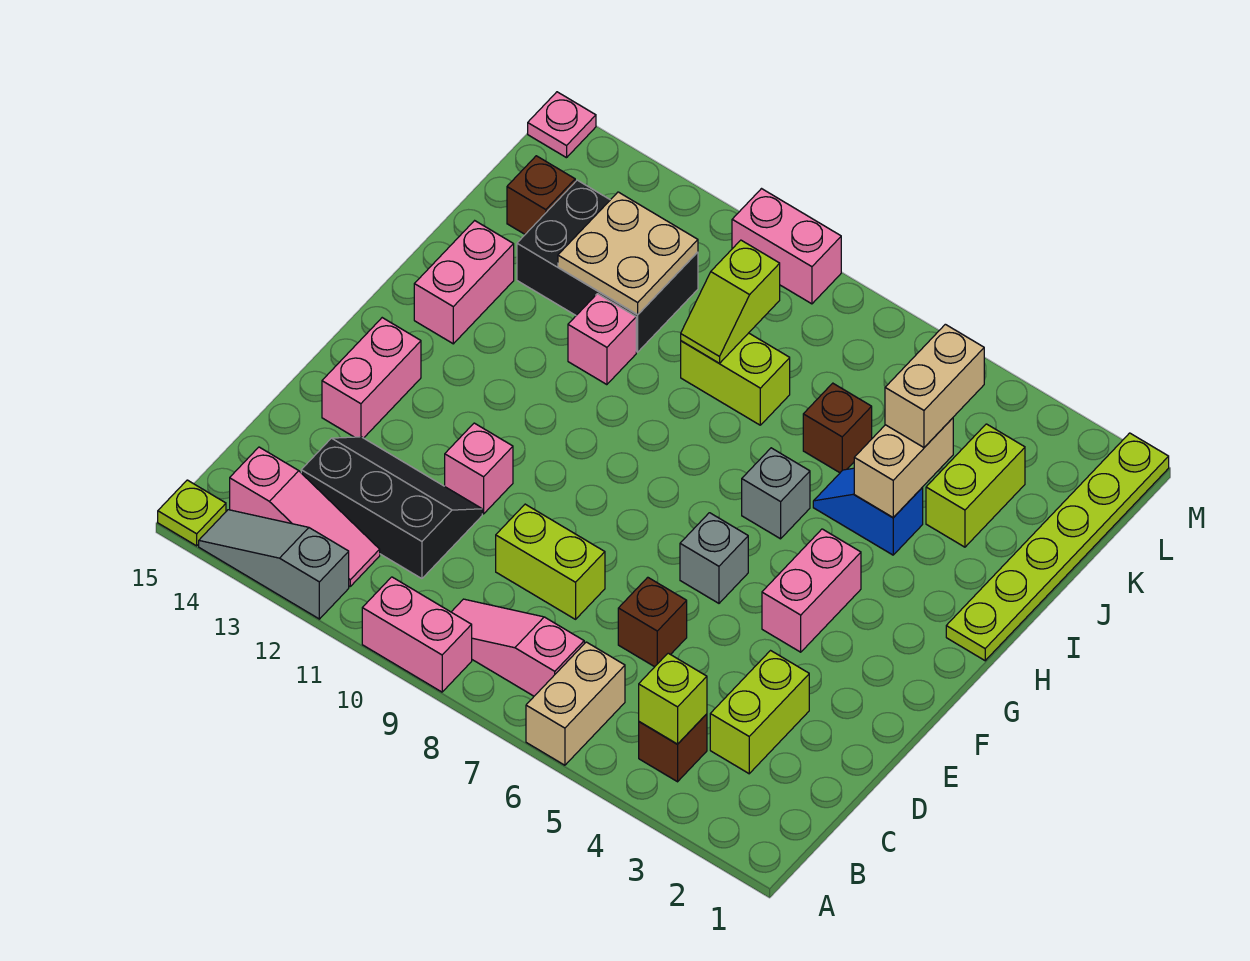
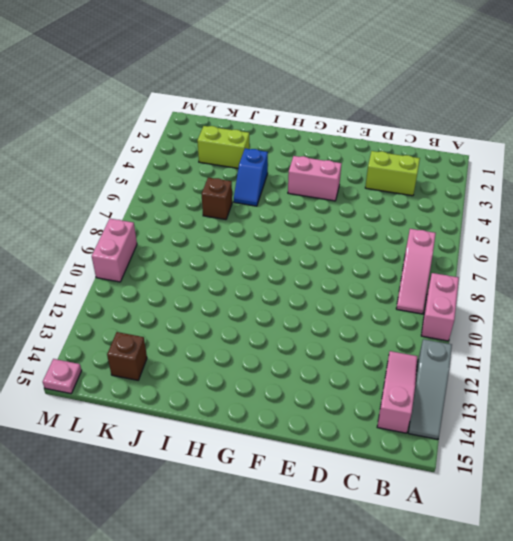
none -> tan brick A6:B6 level 1
none -> lime plate A15 level 1
none -> brown brick B4 level 1
none -> black slope C11:D13 level 1 top C

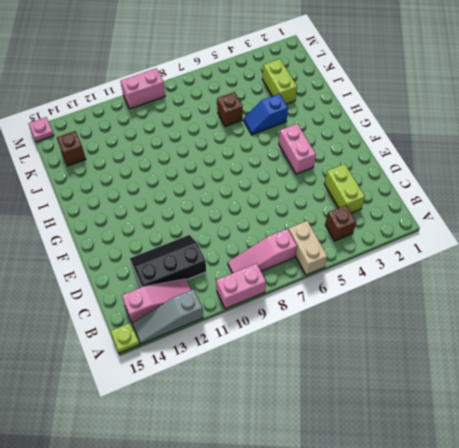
none -> brown brick D6 level 1
none -> lime brick D8:D9 level 1
none -> pink brick E11 level 1
none -> pink brick E14:F14 level 1

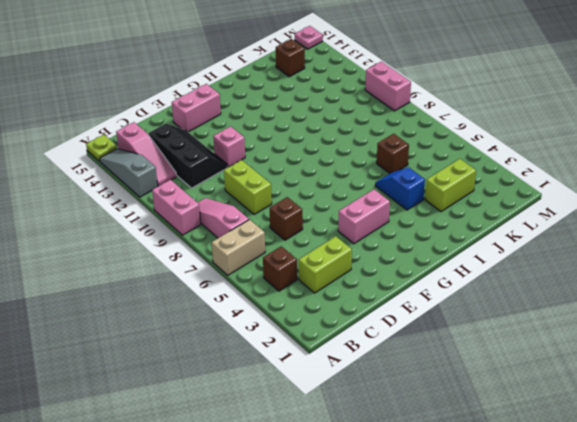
none -> grey brick F6 level 1
none -> lime plate H1:M1 level 1
none -> grey brick H6 level 1
none -> pink brick H14:I14 level 1

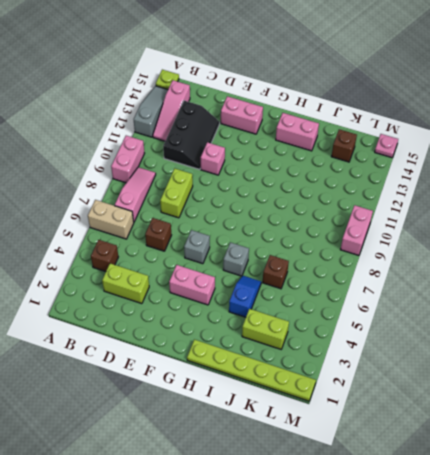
none -> pink brick I11 level 1
none -> lime brick J8:J9 level 1
none -> black brick J11:K13 level 1
none -> lime brick B4 level 2

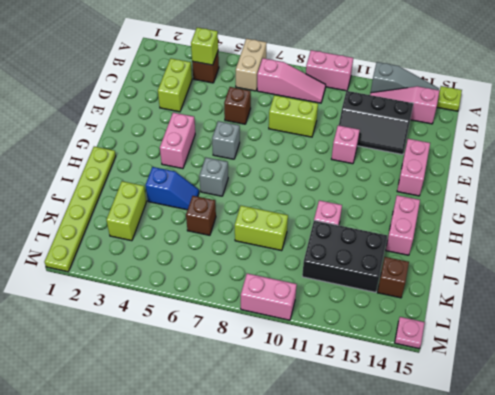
none -> tan brick I4:J4 level 2
none -> lime slope J9:K9 level 2 top K
none -> tan plate J11:K12 level 2
none -> tan brick J4:K4 level 3

